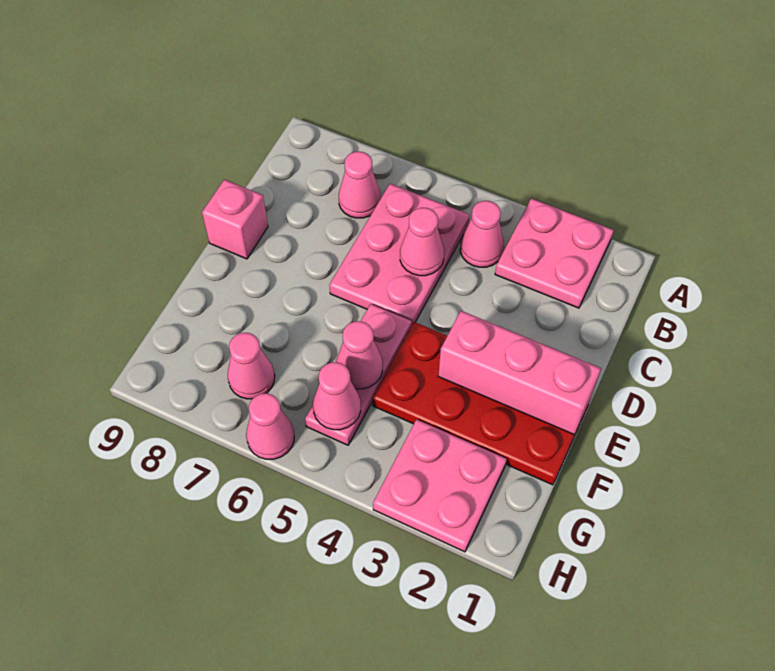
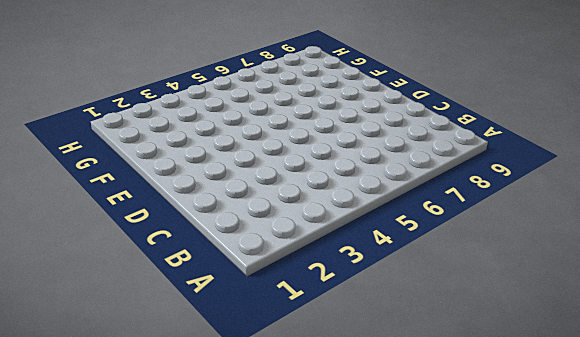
none -> pink plate A2:B3 level 1
none -> pink cone B4 level 1
none -> pink plate B5:D6 level 1

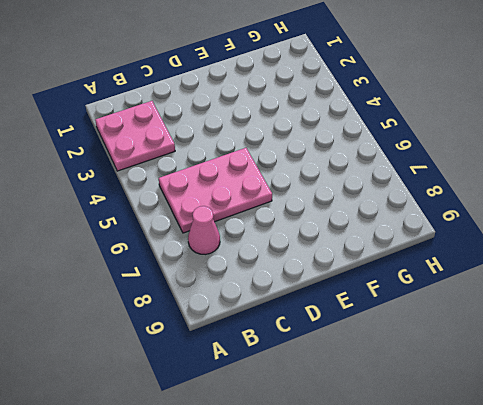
none -> pink cone B4 level 1
none -> pink brick D9 level 1
none -> red plate E1:F4 level 1

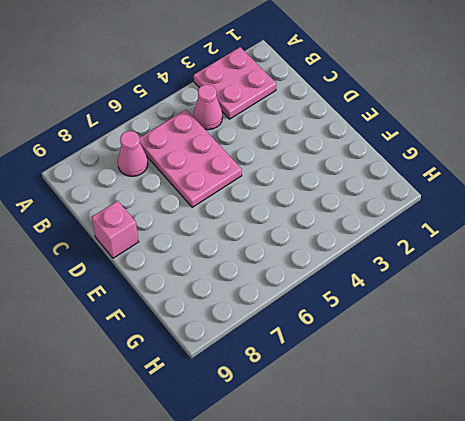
none -> red plate E1:F4 level 1
none -> pink plate E5:G5 level 1
none -> pink plate G2:H3 level 1

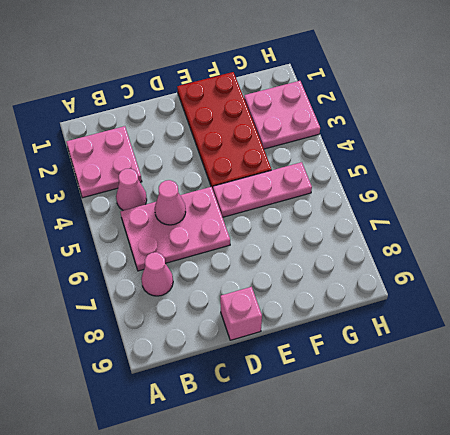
none -> pink cone G7 level 1
none -> pink cone H6 level 1
none -> pink brick E1:E3 level 2

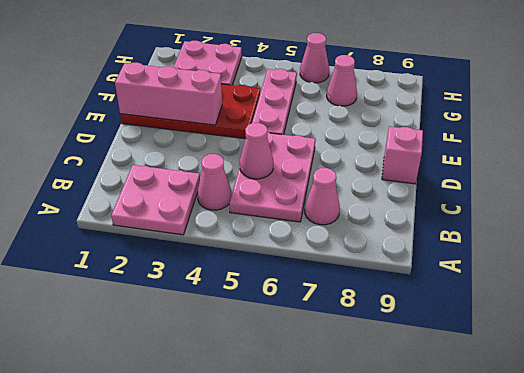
none -> pink cone F5 level 2
none -> pink cone G5 level 2

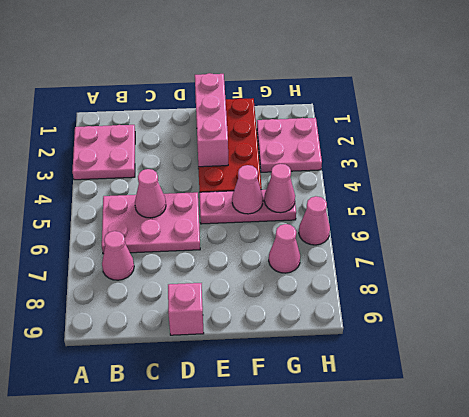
none -> pink cone B4 level 1

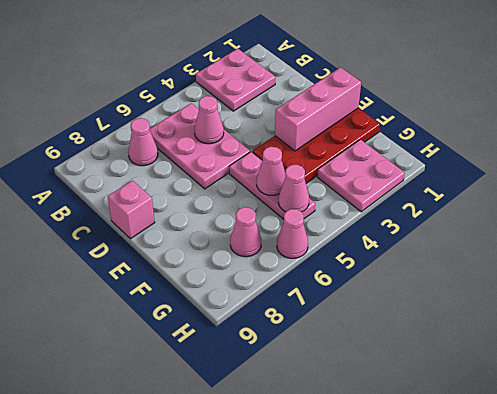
none -> pink cone B4 level 1

